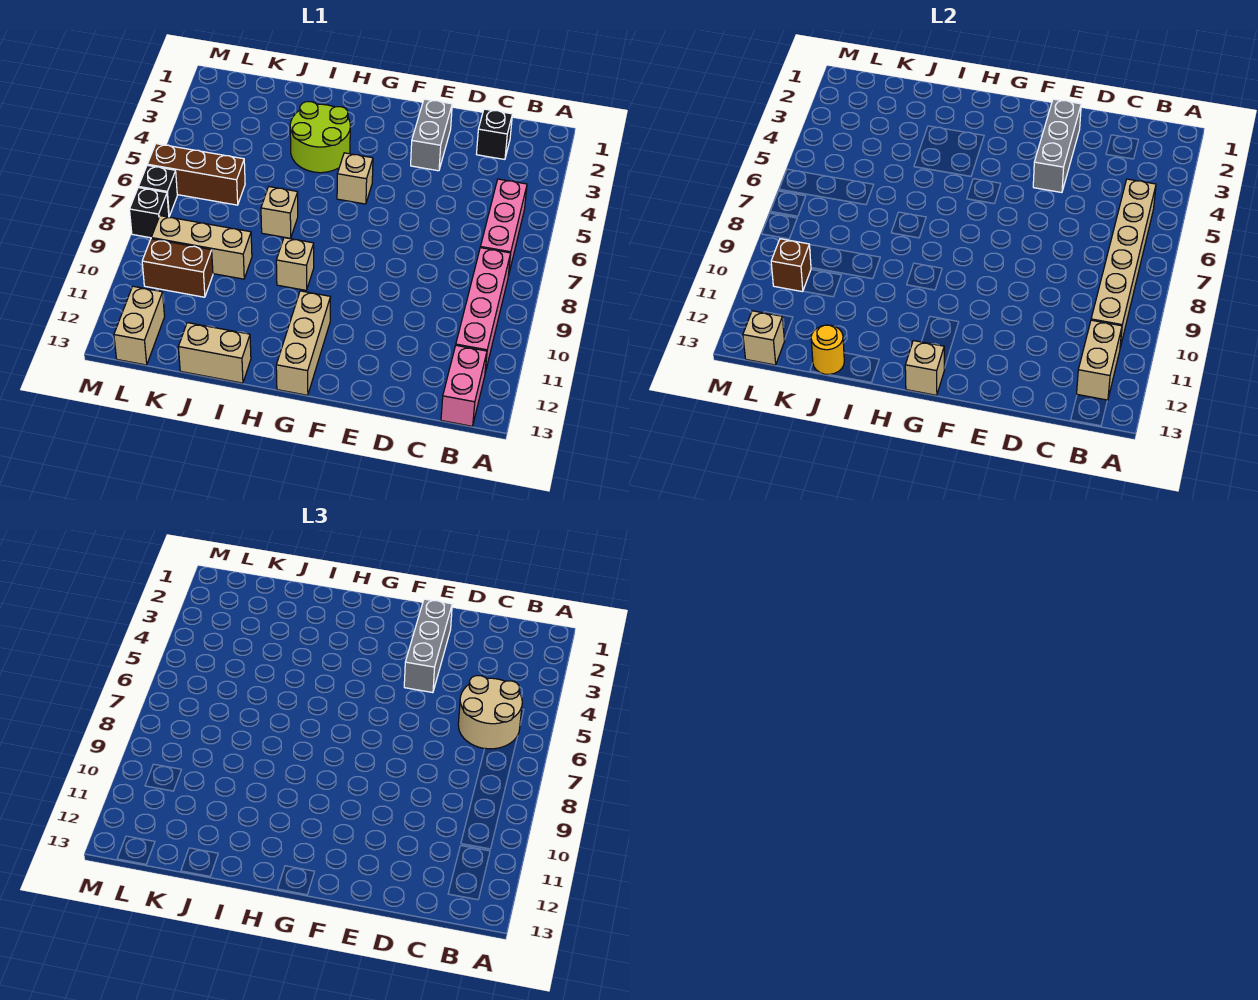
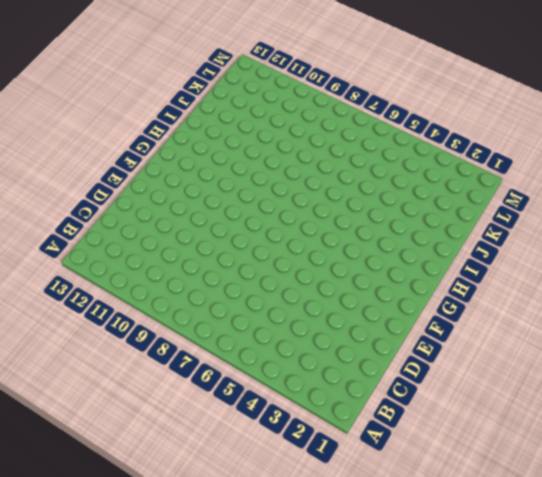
none -> pink brick B5:B7 level 1
none -> pink brick B8:B11 level 1
none -> pink brick B12:B13 level 1

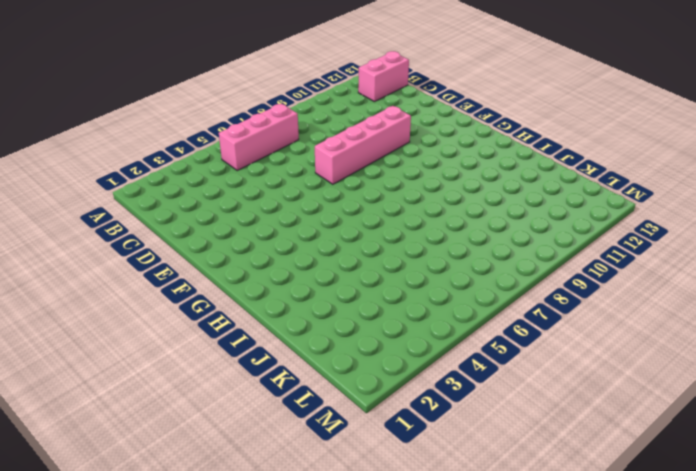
pink brick E7:E10 level 1 -> pink brick B8:B11 level 1
none -> black brick C2 level 1
none -> grey brick E2:E3 level 1
none -> tan brick G5 level 1

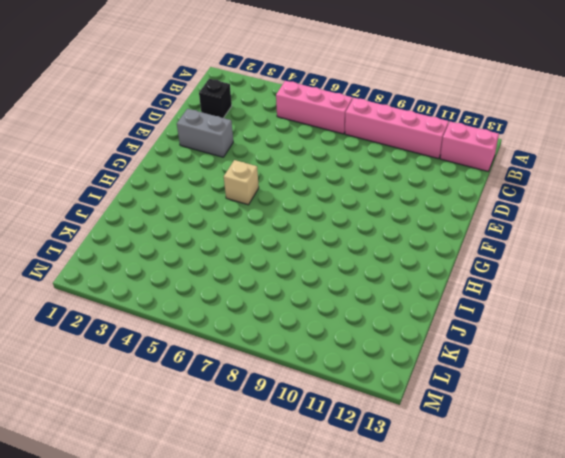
none -> tan brick G11:G13 level 1
none -> lime round brick H3:I4 level 1
none -> tan brick H9 level 1

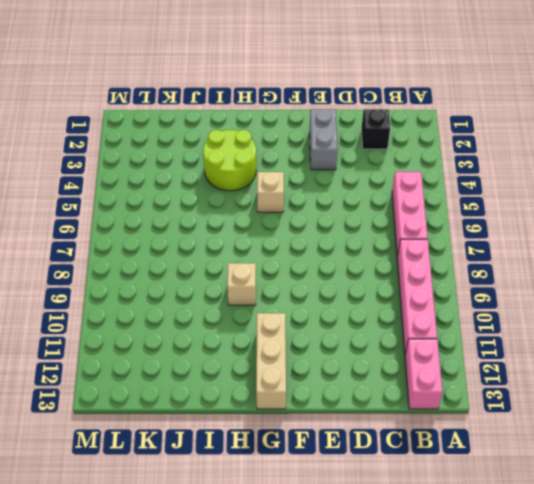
none -> tan brick I7 level 1
none -> tan brick I13:J13 level 1
none -> tan brick J9:L9 level 1

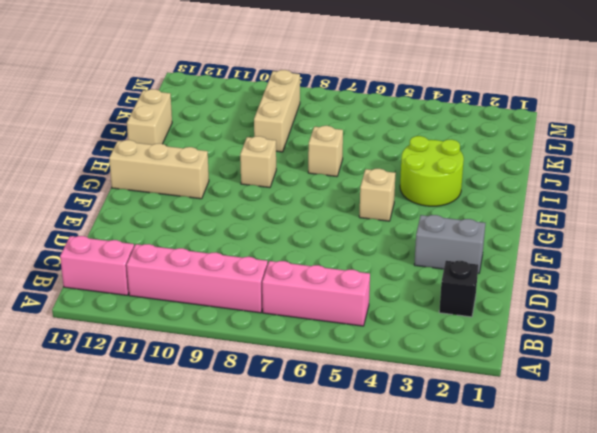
none -> brown brick K6:M6 level 1
none -> brown brick K10:L10 level 1
none -> tan brick L12:L13 level 1

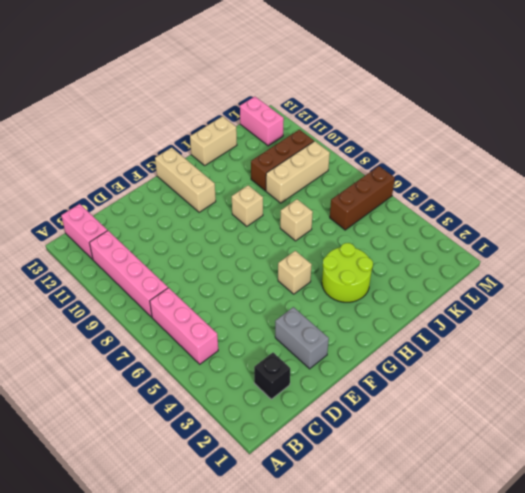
brown brick J10:L10 level 1 -> brown brick K10:L10 level 1
pink brick L12:L13 level 1 -> tan brick L12:L13 level 1
none -> black brick M7 level 1
none -> black brick M8 level 1
none -> tan brick B5:B10 level 2

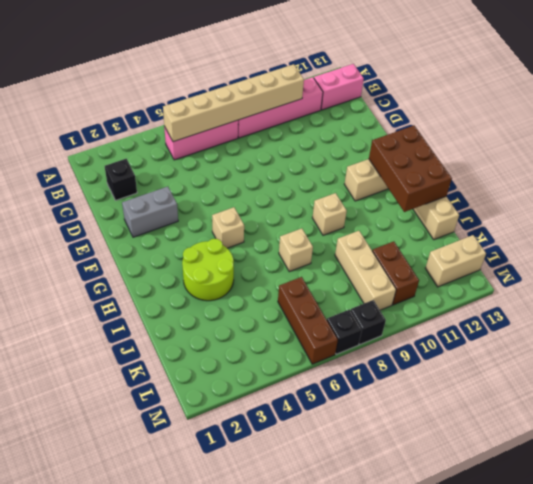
brown brick G12:I13 level 2 -> tan brick G13 level 2
none -> tan brick B11:B12 level 2
none -> grey brick E2:E4 level 2
none -> yellow round brick J13 level 2

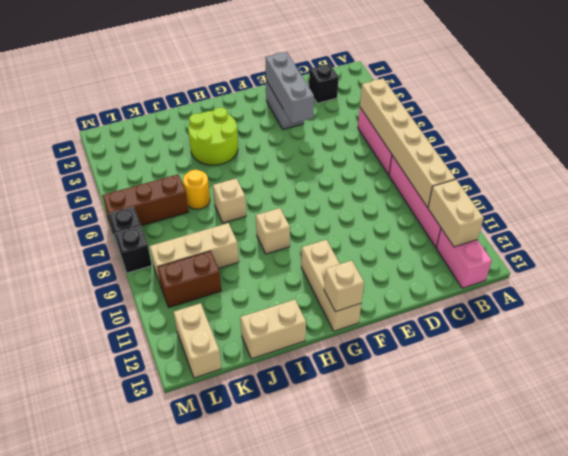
yellow round brick J6 level 1 -> yellow round brick J13 level 2
none -> tan brick G5 level 1
none -> brown brick L10 level 2
none -> tan brick L13 level 2

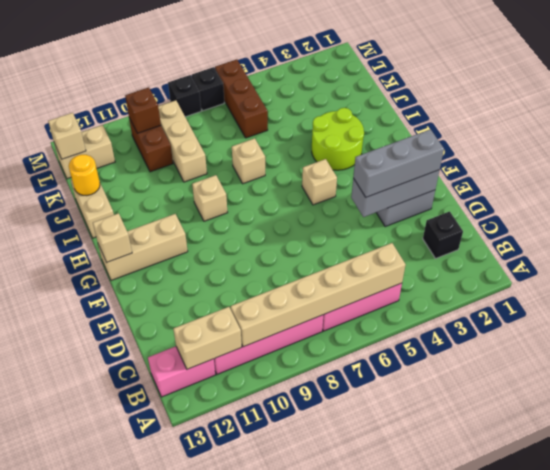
none -> tan round brick B5:C6 level 3

